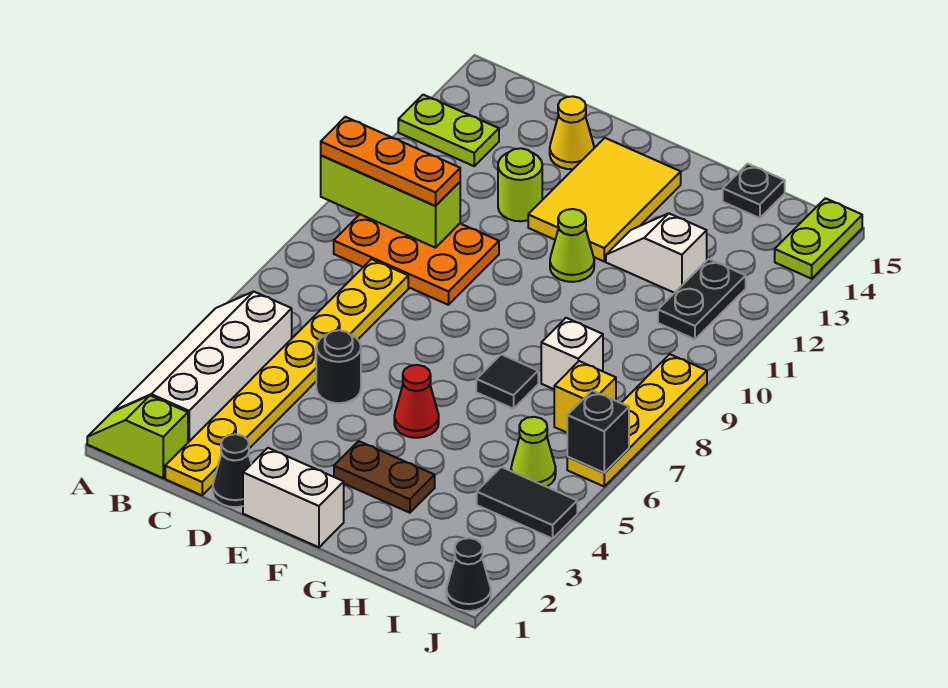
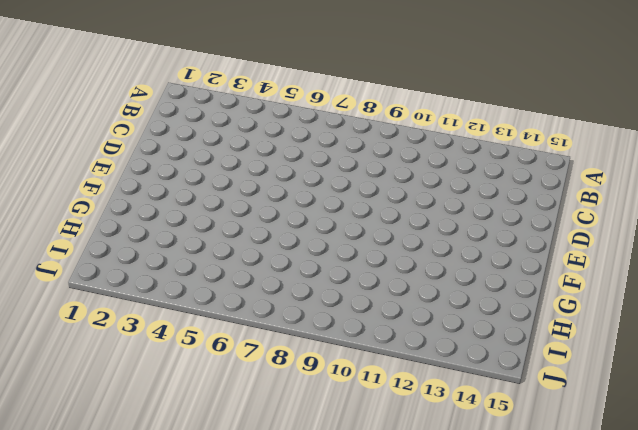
none -> lime slope A1:B1 level 1 top B
none -> white slope A2:B5 level 1 top B
none -> lime plate A13:B13 level 1

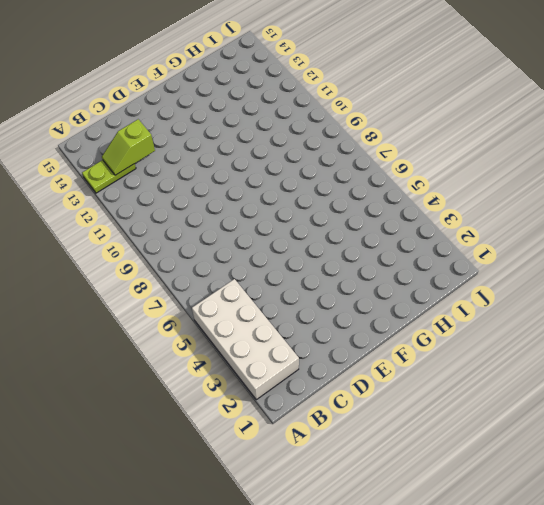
white brick A2:B5 level 1 -> white slope A2:B5 level 1 top B
lime slope B13:C13 level 2 top C -> lime slope A1:B1 level 1 top B
none -> orange plate B9:D10 level 1
none -> yellow plate C1:C8 level 1
none -> black cone D1 level 1

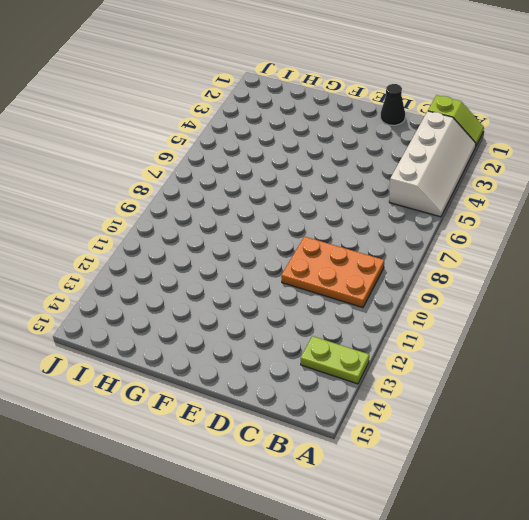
none -> yellow plate C1:C8 level 1
none -> black round brick D5 level 1
none -> lime round brick D12 level 1

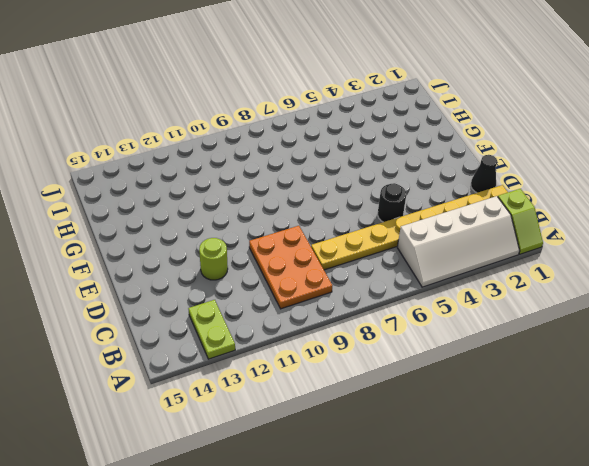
none -> yellow cone D14 level 1
none -> white brick E1:F1 level 1
none -> yellow tile E12:F14 level 1

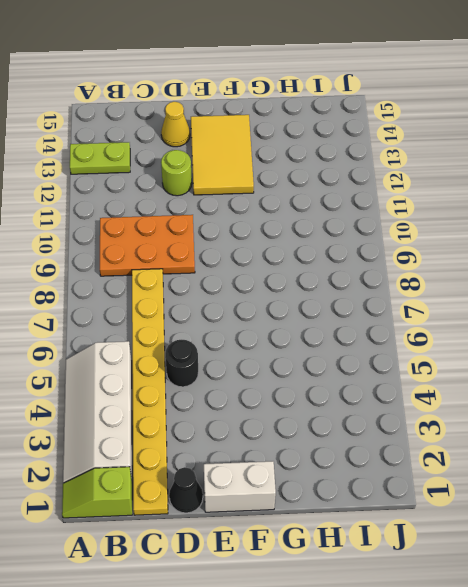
none -> brown plate F3:G3 level 1
none -> red cone F5 level 1
none -> lime cone F11 level 1

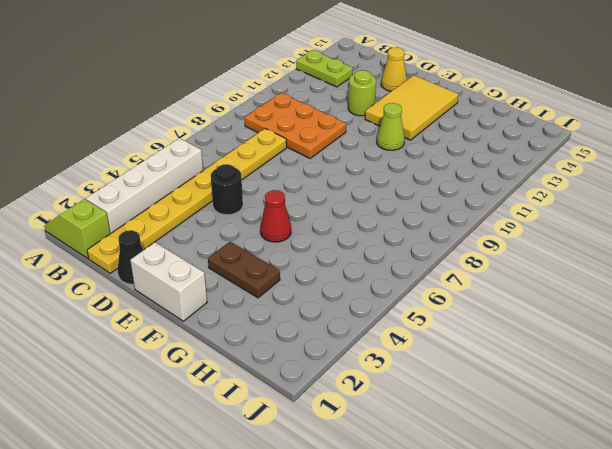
none -> black tile G7 level 1
none -> white slope G12:H12 level 1 top H
none -> white brick H8 level 1

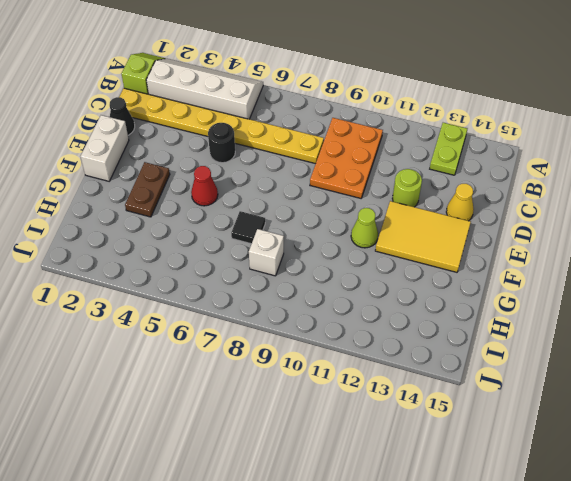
none -> white slope G12:H12 level 1 top H
none -> black plate H15 level 1
none -> black tile I4:J4 level 1

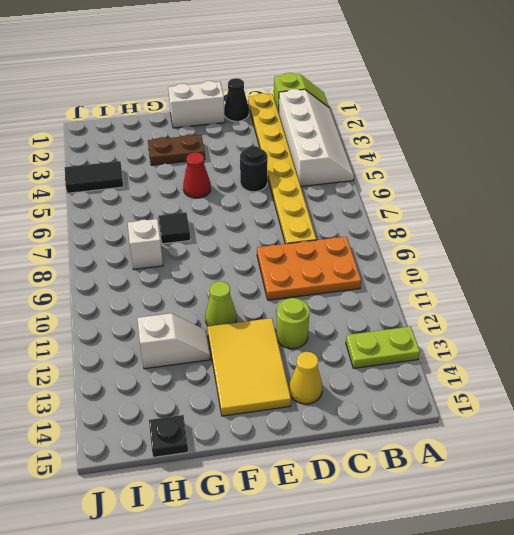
none -> lime cone I5 level 1
none -> yellow brick I7 level 1
none -> black plate I11:I12 level 1

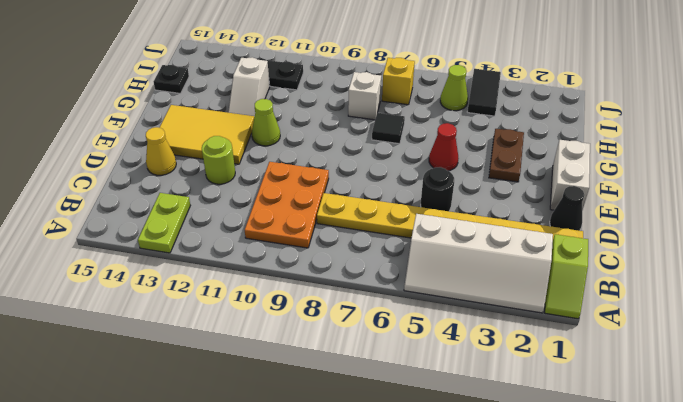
none -> black cone J1 level 1
none -> yellow plate J6:J9 level 1
none -> lime plate J14:J15 level 1

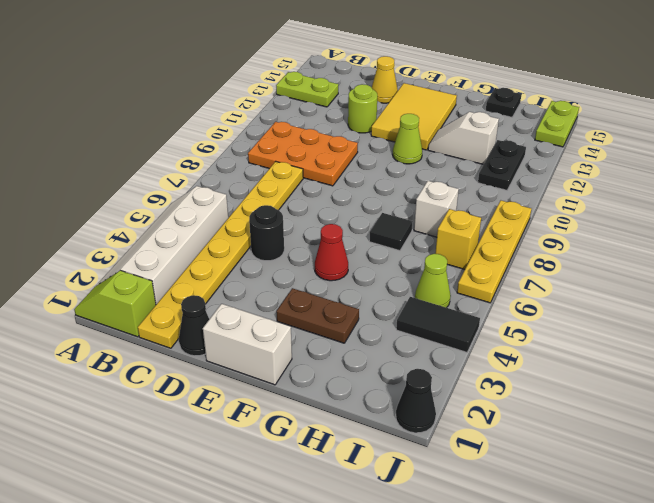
none -> lime brick A10:C10 level 2
none -> black brick J6 level 2
none -> orange plate A10:C10 level 3

